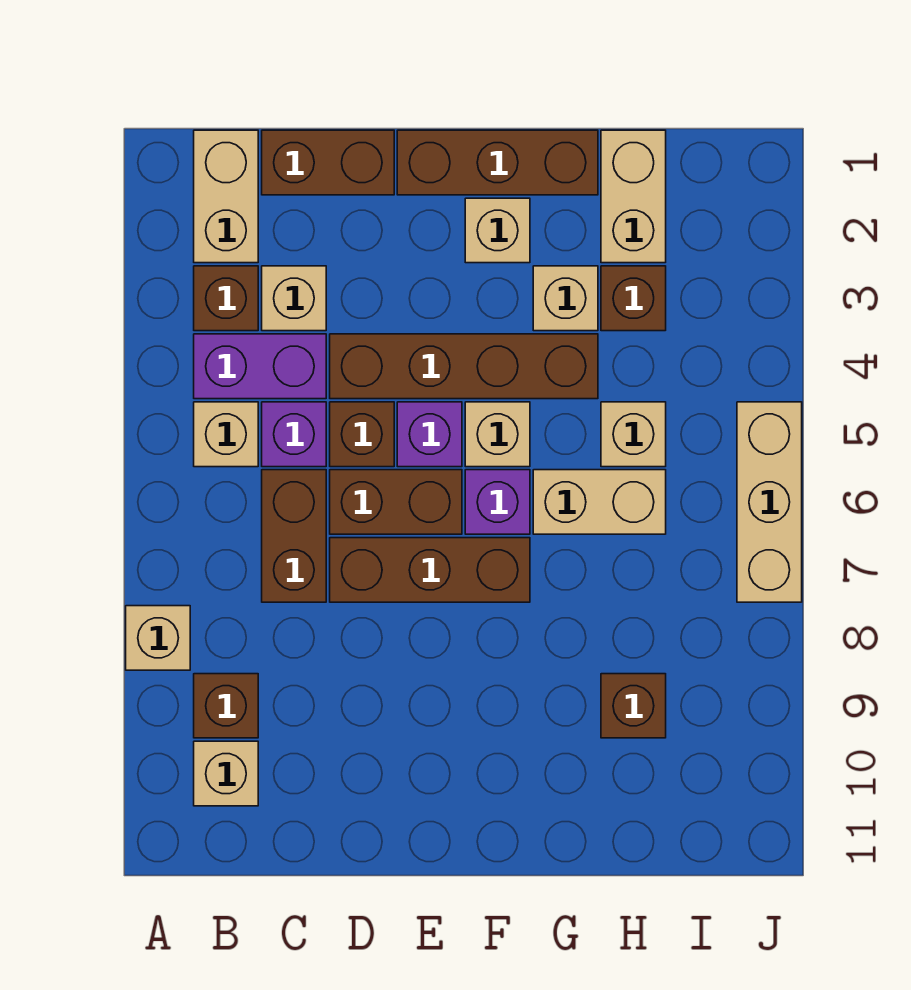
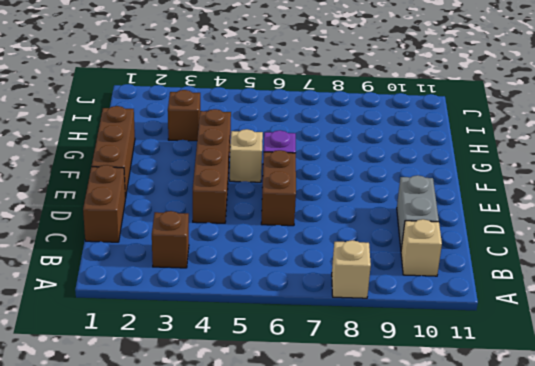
grey brick C10:D10 level 1 -> none
none -> tan brick B1:B2 level 1
none -> purple brick B4:C4 level 1
none -> tan brick B5 level 1

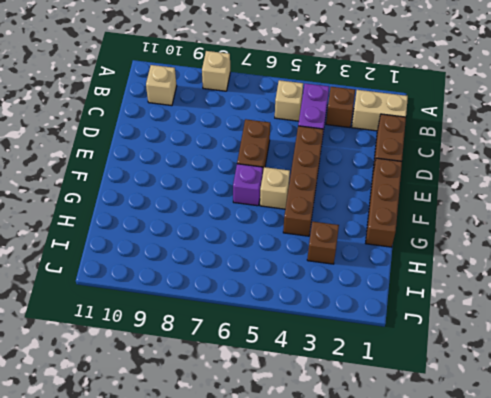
none -> brown brick B9 level 1
none -> tan brick C3 level 1
none -> purple brick C5 level 1

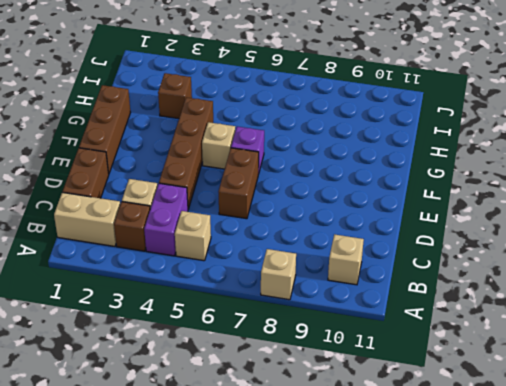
none -> brown brick B9 level 1
none -> purple brick C5 level 1
none -> brown brick C6:C7 level 1

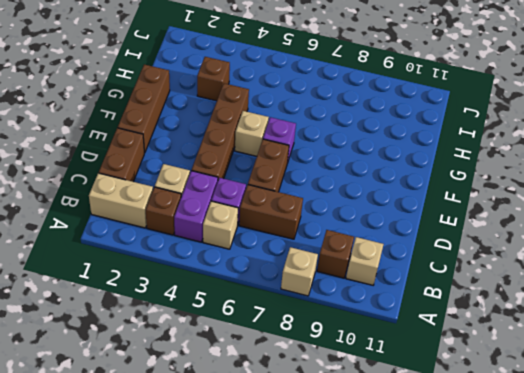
none -> brown brick D5 level 1
none -> brown brick D7:F7 level 1
none -> purple brick E5 level 1

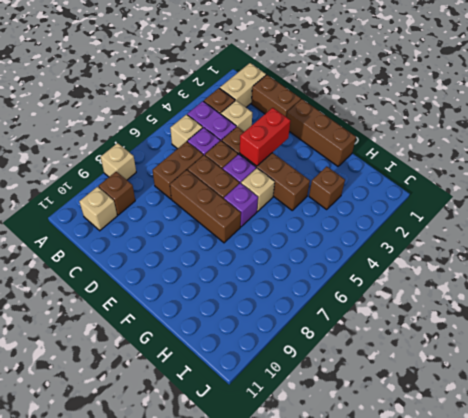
red brick E3:E4 level 2 -> none
none -> tan brick F2 level 1
none -> tan brick G3 level 1
none -> tan brick G6:H6 level 1

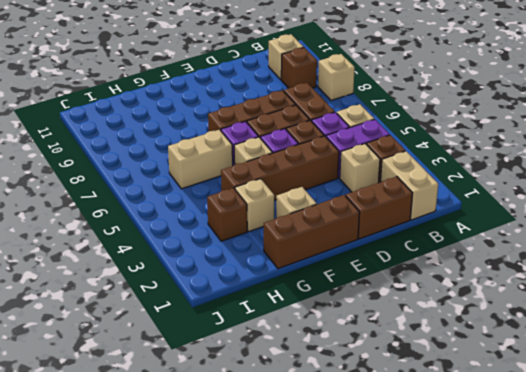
none -> tan brick H1:H2 level 1
none -> tan brick H5 level 1
none -> brown brick H9 level 1

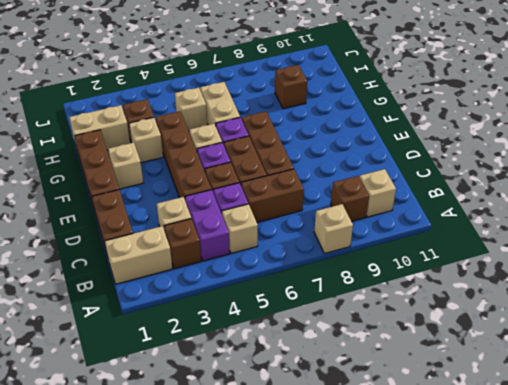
none -> tan brick J5:J7 level 1

